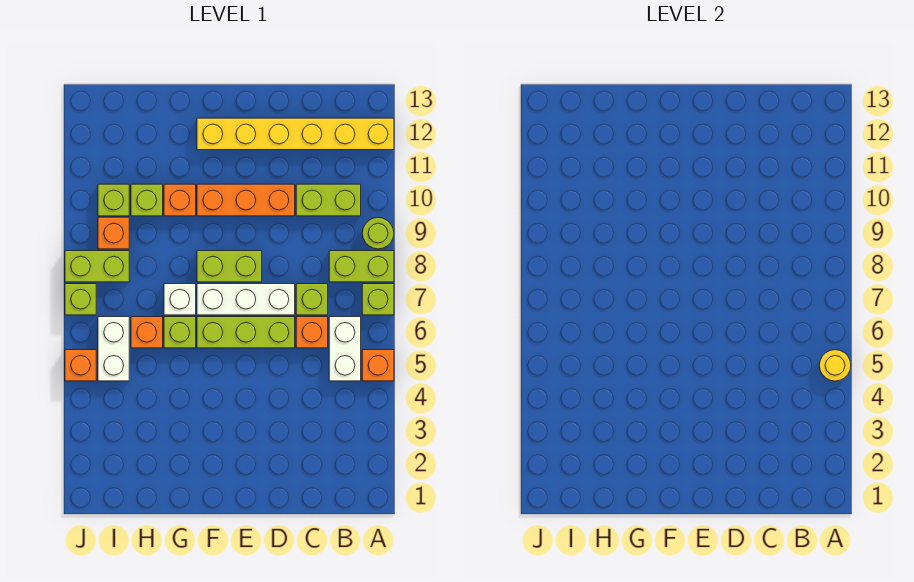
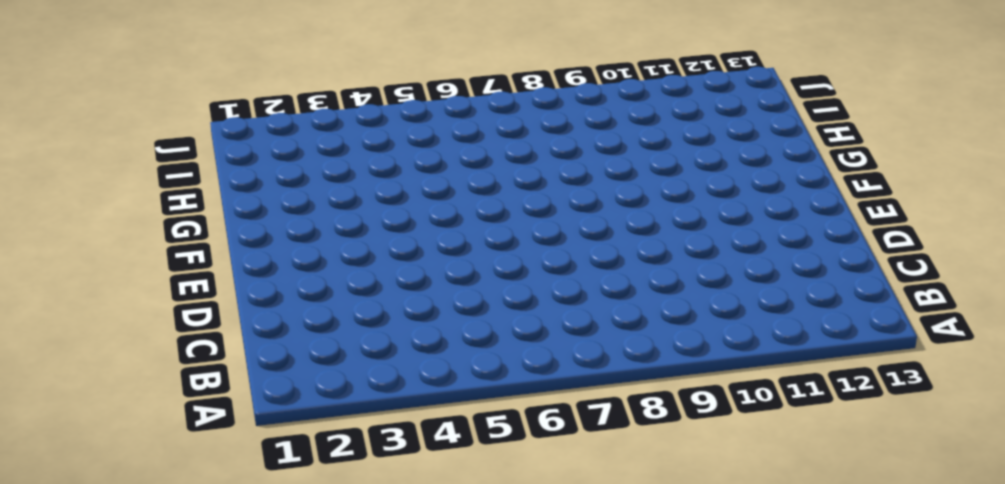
none -> orange brick A5 level 1
none -> lime brick A7 level 1
none -> lime brick A8:B8 level 1

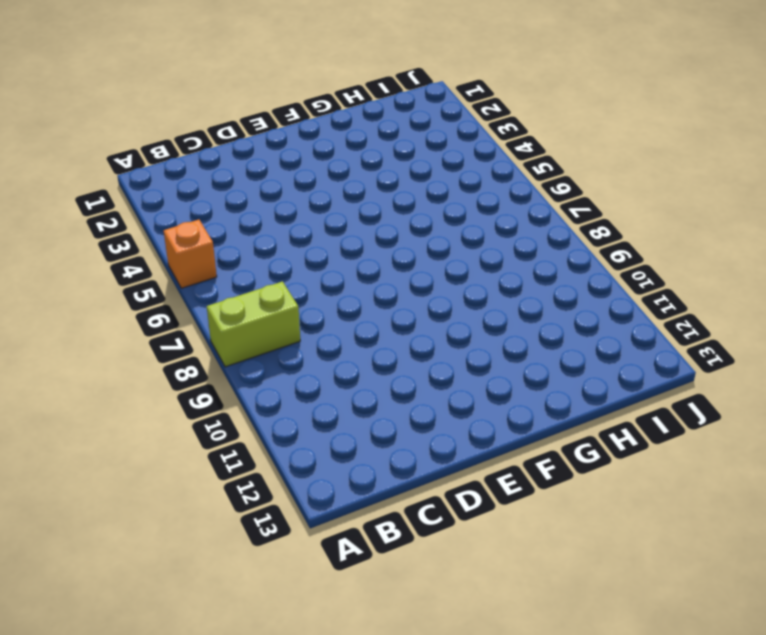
none -> lime brick A7 level 1
none -> lime round brick A9 level 1
none -> yellow brick A12:F12 level 1

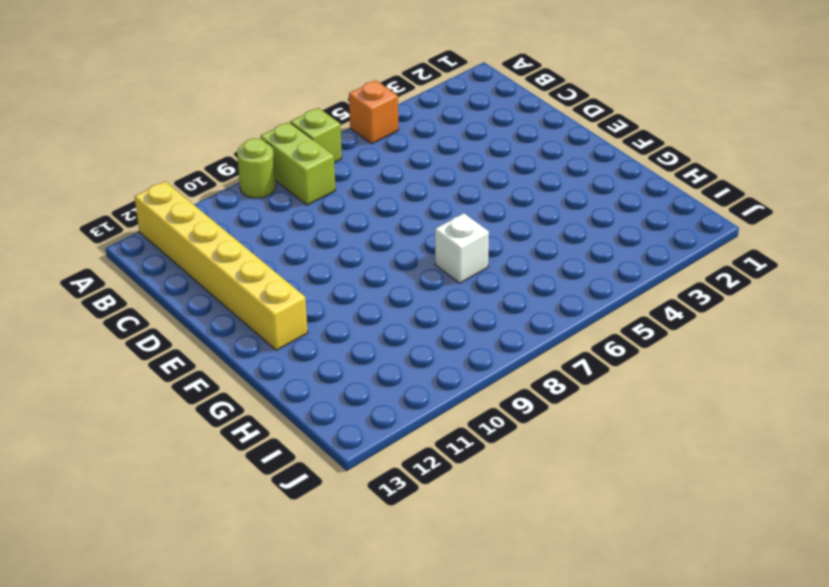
none -> white brick B5:B6 level 1
none -> lime brick B10:C10 level 1
none -> orange brick C6 level 1

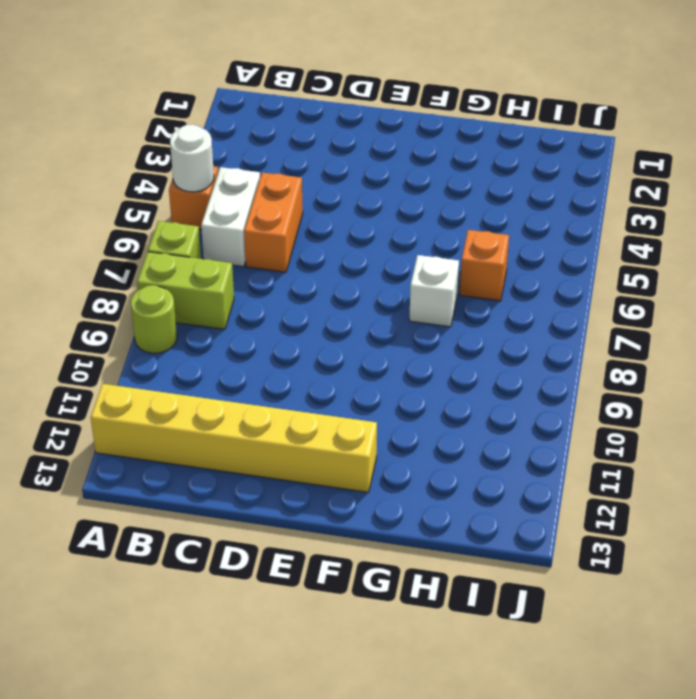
white round brick A5 level 2 -> yellow round brick A5 level 2
orange brick C5:C6 level 1 -> orange brick C6 level 1
none -> lime brick B10:C10 level 1
none -> lime brick C7 level 1
none -> lime brick D6:F6 level 1

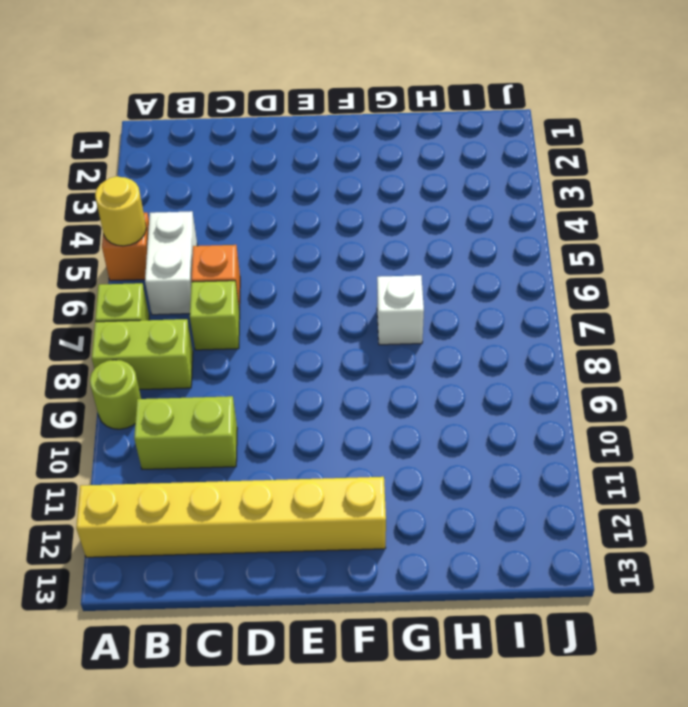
none -> lime brick D6:F6 level 1
none -> white brick D7:F7 level 1
none -> orange brick D10:F10 level 1

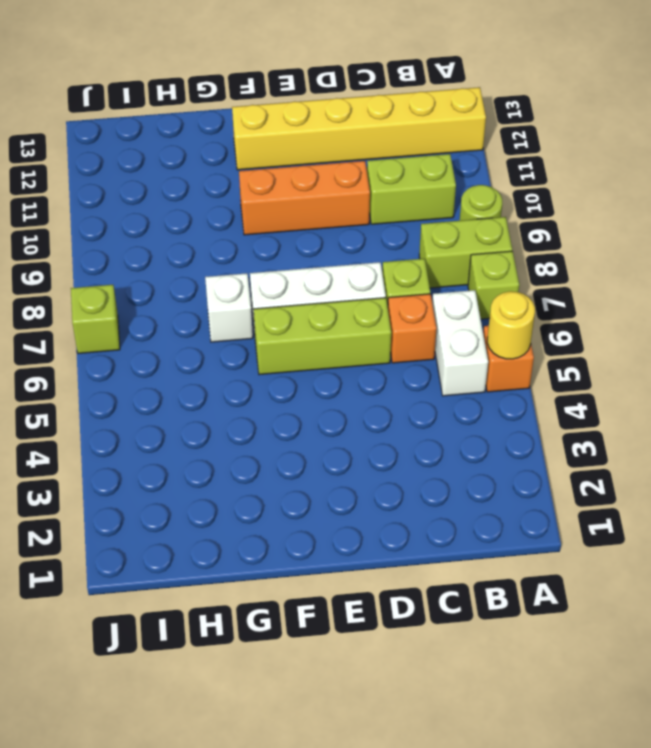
none -> lime brick E8:F8 level 1
none -> lime brick G6 level 1
none -> orange brick G10 level 1

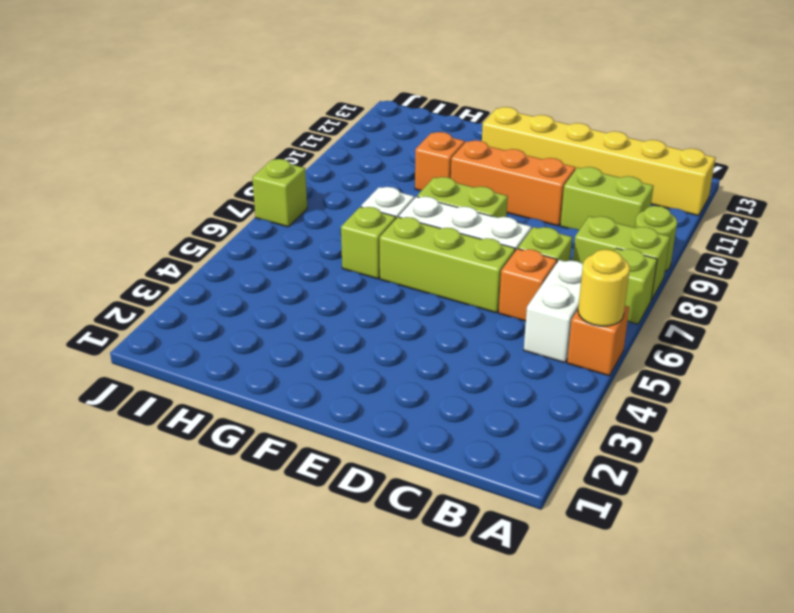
none -> orange brick H6 level 1
none -> lime brick H10 level 1
none -> white brick I5:I6 level 1

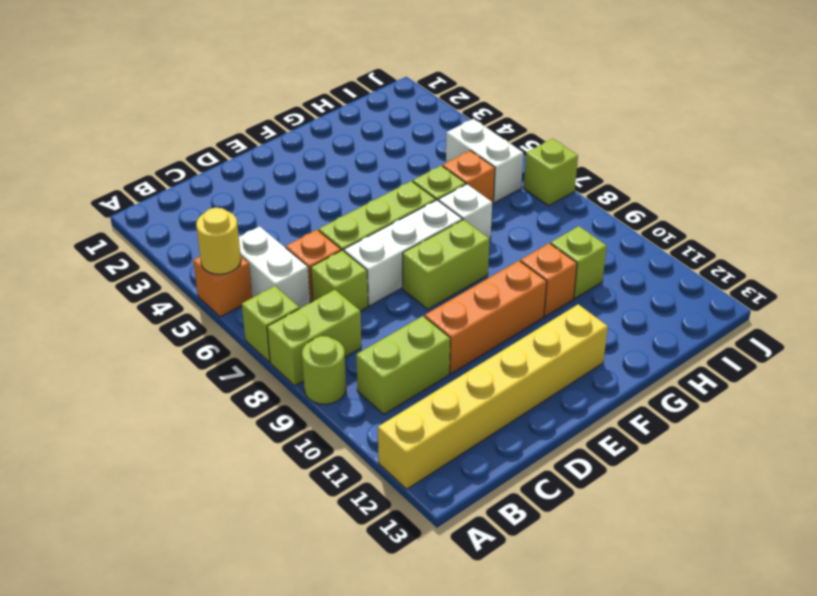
none -> lime brick I8:J8 level 1
none -> orange brick I9 level 1
none -> lime brick I10 level 1

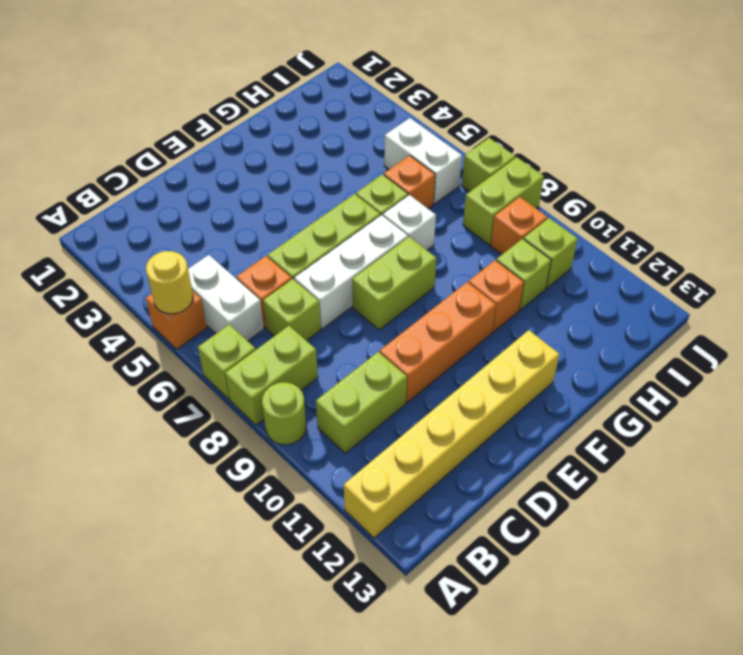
none -> orange brick J5 level 1

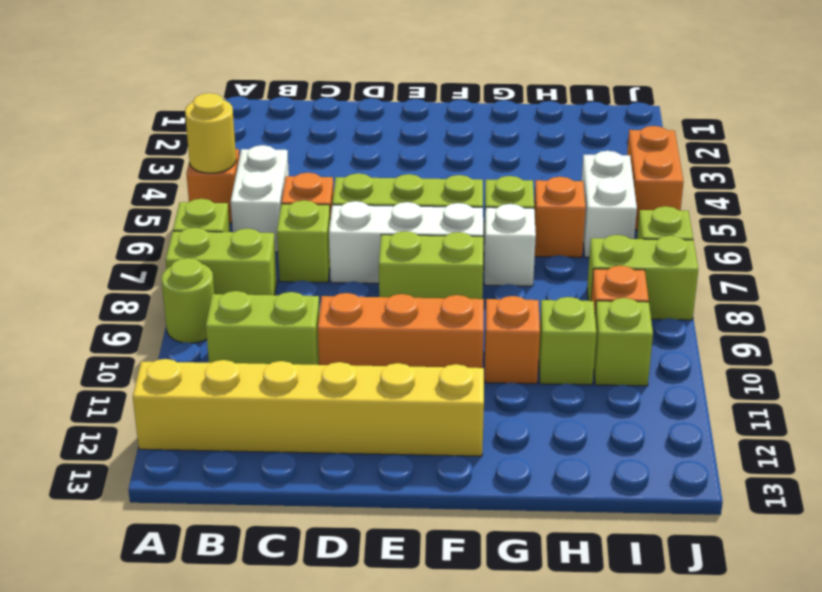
orange brick J4:J5 level 1 -> orange brick J5 level 1

